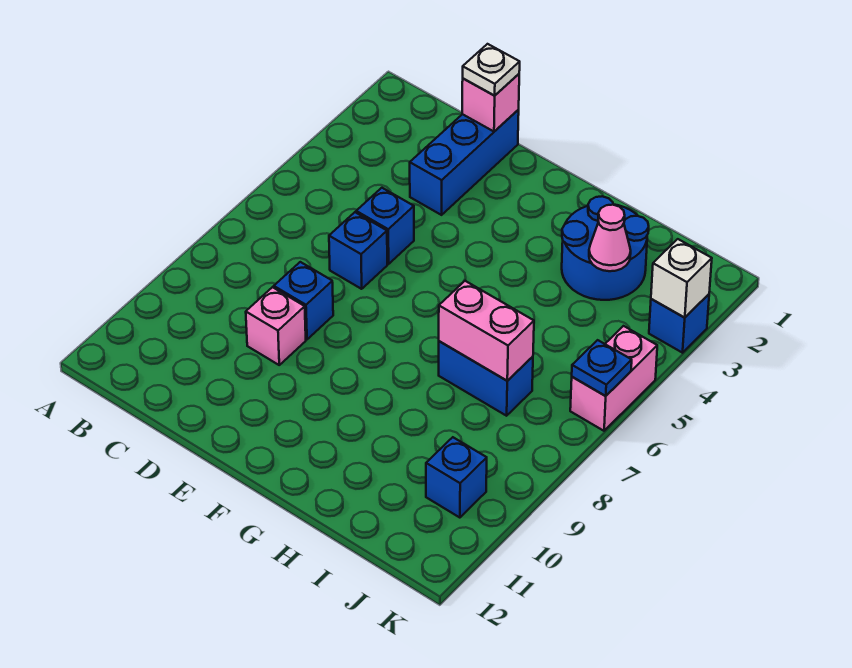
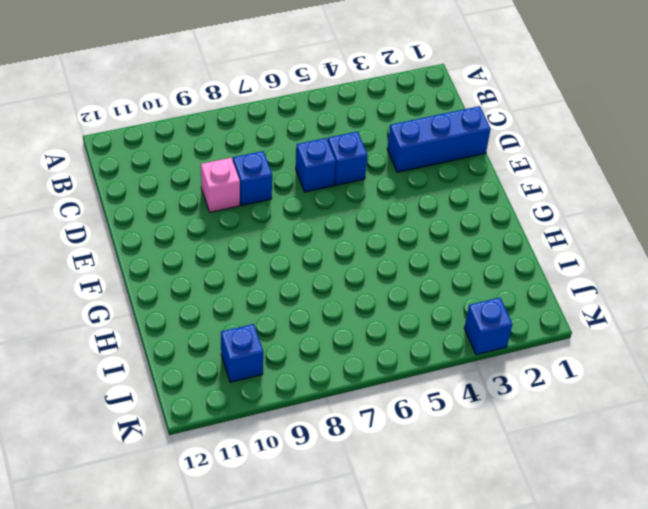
none -> blue round brick H2:I3 level 1
none -> blue brick H7:I7 level 1
none -> pink brick K5:K6 level 1

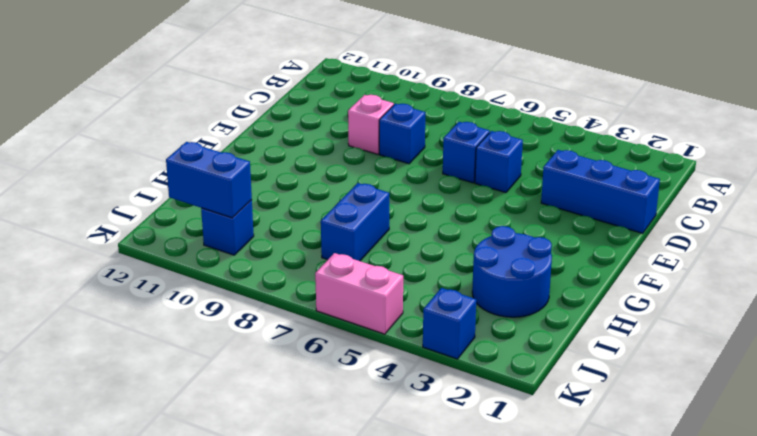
blue brick J10:J11 level 2 -> none
none -> pink brick D1 level 2
none -> pink brick H7:I7 level 2
none -> pink cone I3 level 2

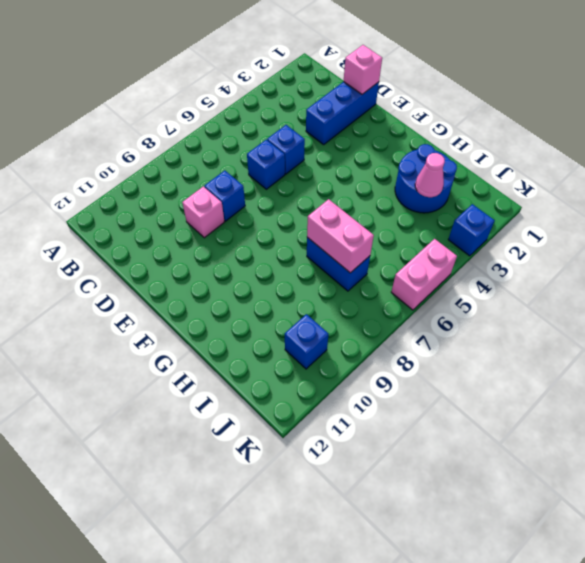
none -> white brick K3 level 2
none -> blue plate K6 level 2
none -> white plate D1 level 3

